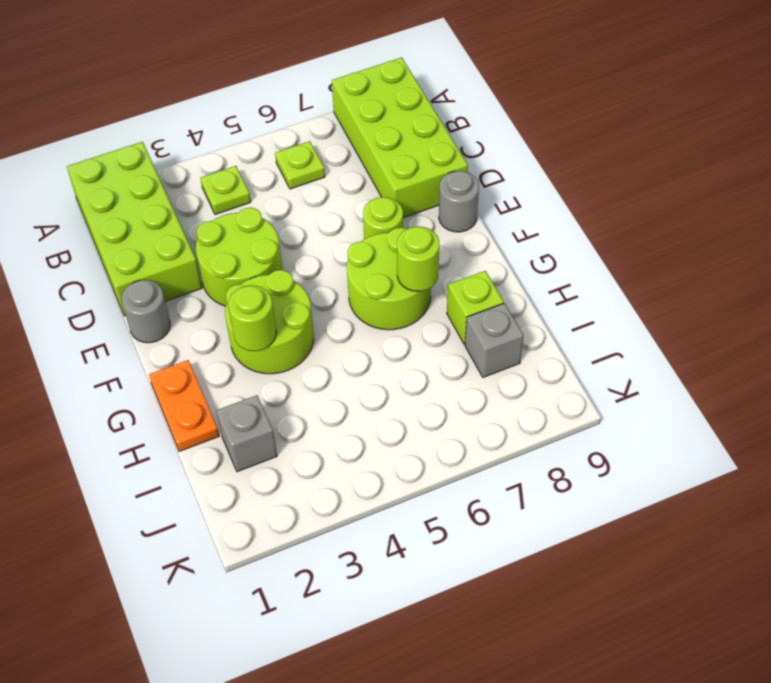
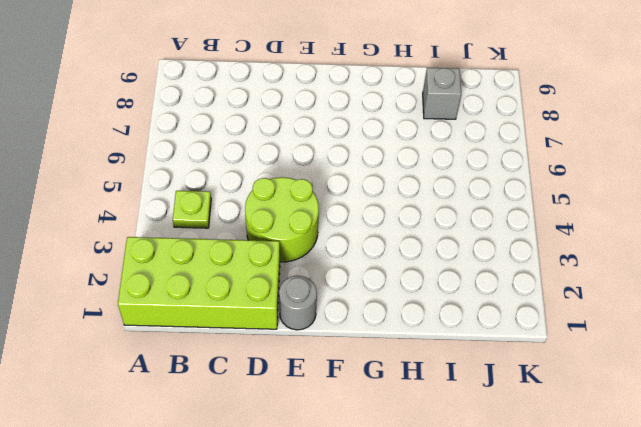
none -> lime brick A8:D9 level 1
none -> lime plate B6 level 1
none -> lime round brick E7 level 1

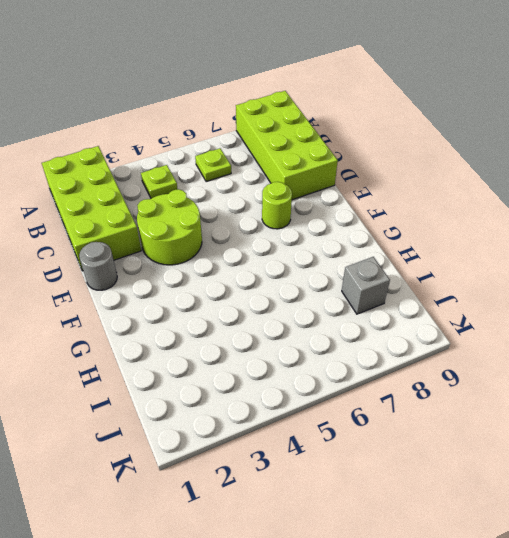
none -> grey round brick E9 level 1
none -> lime round brick F3:G4 level 1
none -> lime round brick F6:G7 level 1

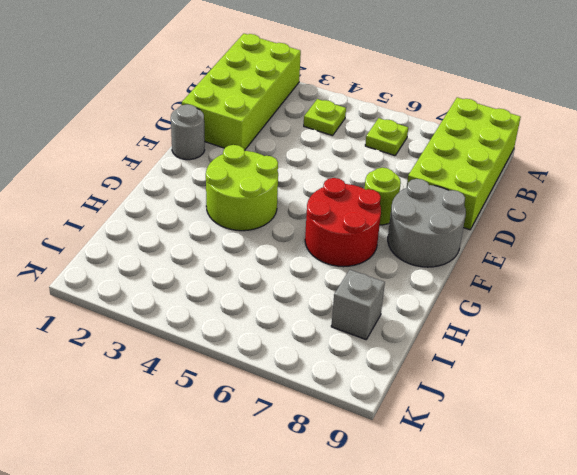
grey round brick E8:F9 level 1 -> grey round brick E9 level 1
red round brick F6:G7 level 1 -> lime round brick F6:G7 level 1
none -> lime round brick D3:E4 level 1
none -> orange plate G1:H1 level 1
none -> lime brick H8 level 1

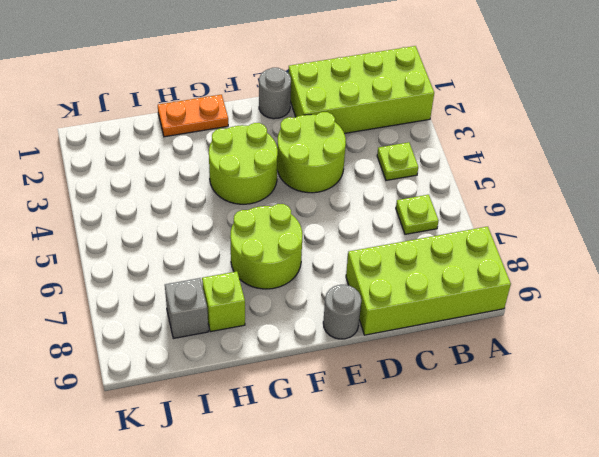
none -> lime round brick E7 level 1
none -> grey brick I2 level 1
none -> lime round brick G3 level 2

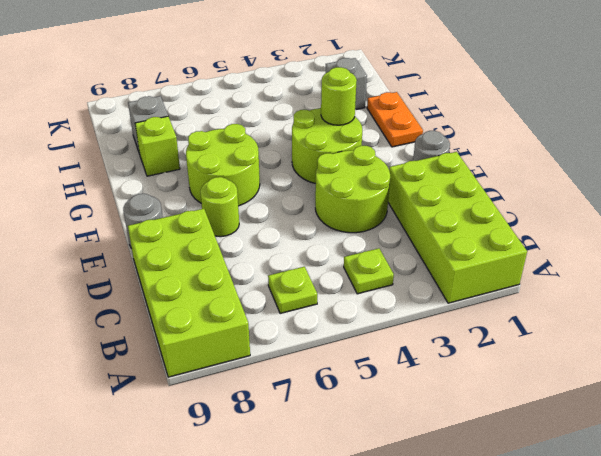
none -> lime round brick G7 level 2

